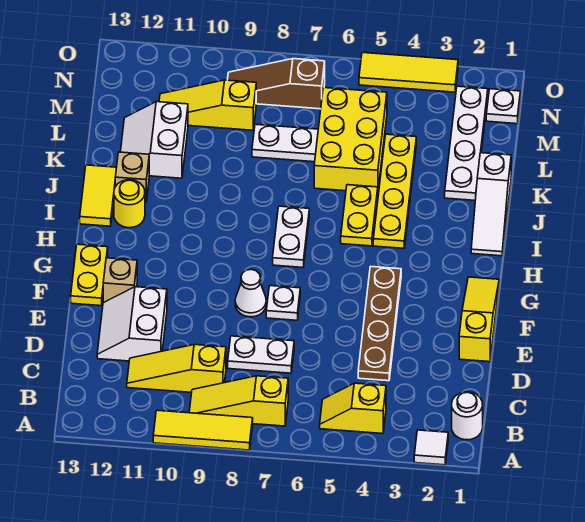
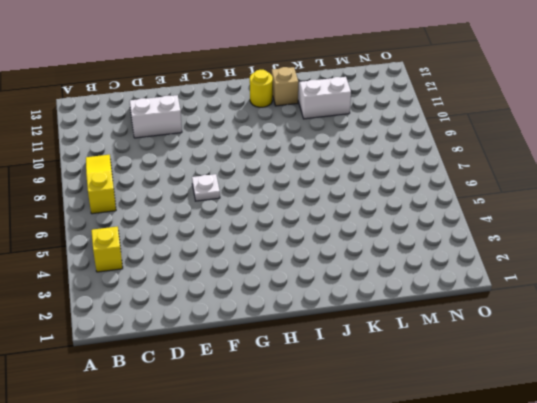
none -> white tile A2 level 1
none -> yellow tile A8:A10 level 1
none -> white round brick B1 level 1

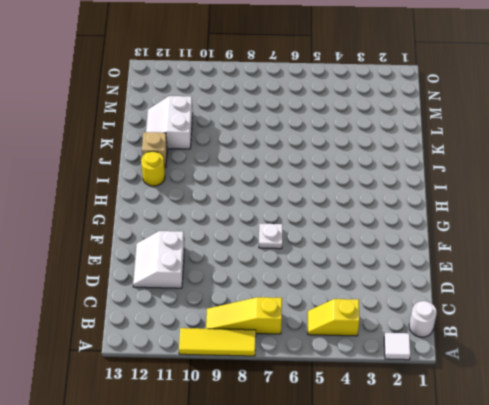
none -> yellow slope C9:C11 level 1 top 9
none -> brown plate D4:G4 level 1
none -> white plate D7:D8 level 1

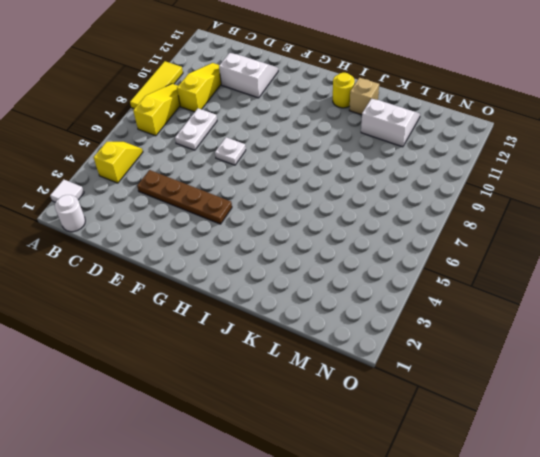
none -> yellow slope E1:G1 level 1 top E
none -> white cone F8 level 1
none -> tan brick F12 level 1

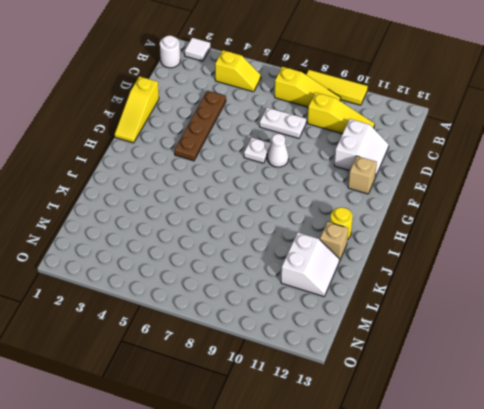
none -> yellow plate F13:G13 level 1
none -> white plate H7:I7 level 1
none -> white slope I1:K1 level 1 top K

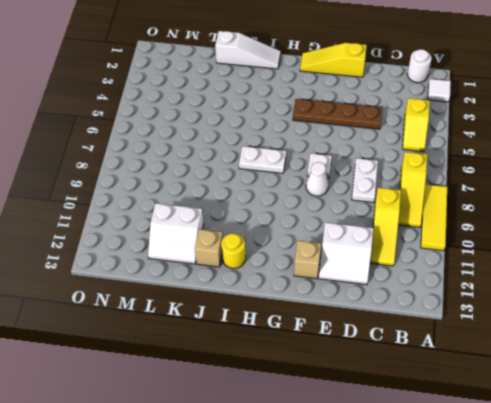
none -> yellow plate F13:G13 level 1
none -> yellow plate I4:L4 level 1
none -> yellow plate I5:J5 level 1

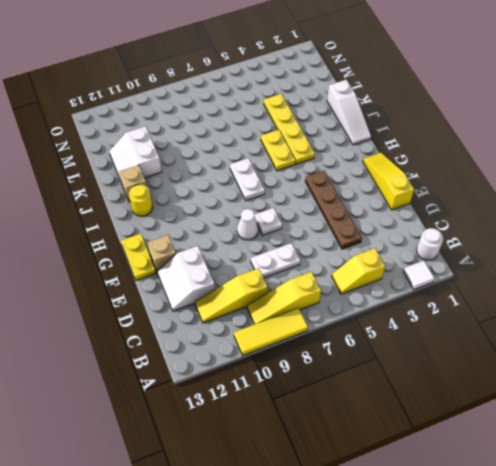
none -> yellow tile I13:J13 level 1
none -> white plate K2:N2 level 1
none -> yellow brick K5:M6 level 1

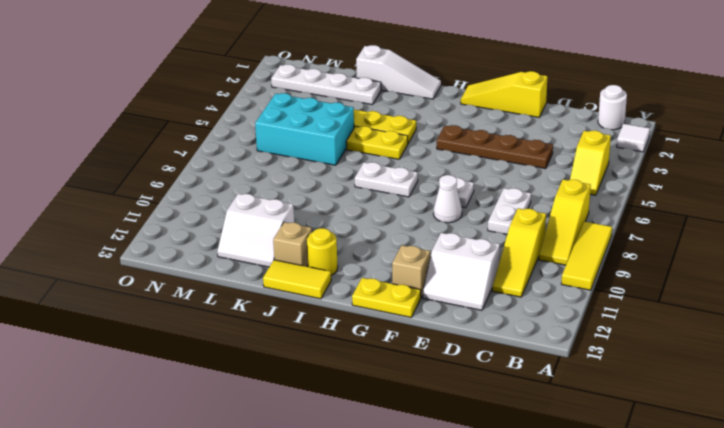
cyan brick K5:M6 level 1 -> yellow brick K5:M6 level 1
none -> white plate L7:L8 level 1
none -> yellow slope M9:M11 level 1 top 9
none -> white plate N1 level 1

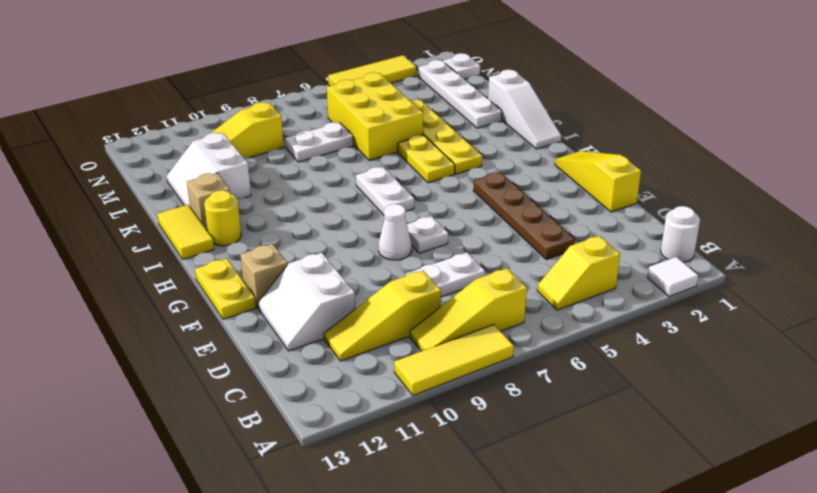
none -> brown slope N7:N9 level 1 top 7

